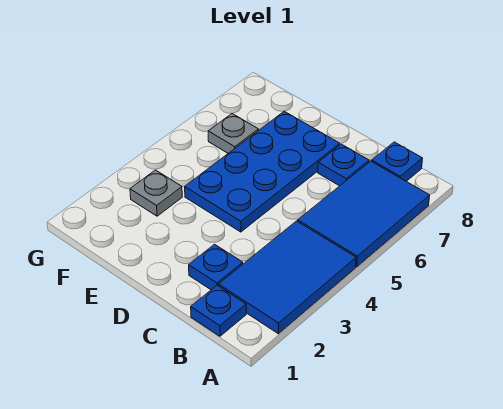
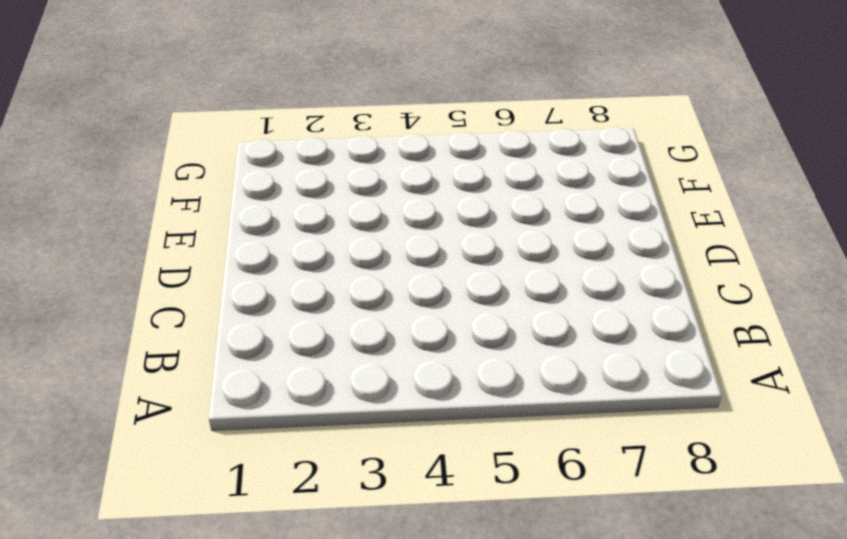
none -> blue tile A2:B4 level 1
none -> blue tile A5:B7 level 1

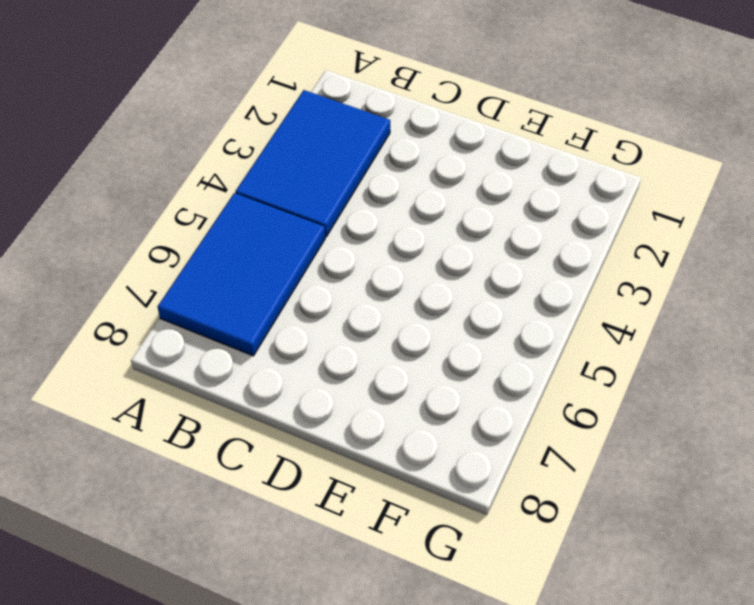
none -> blue plate B1 level 1
none -> blue plate B8 level 1

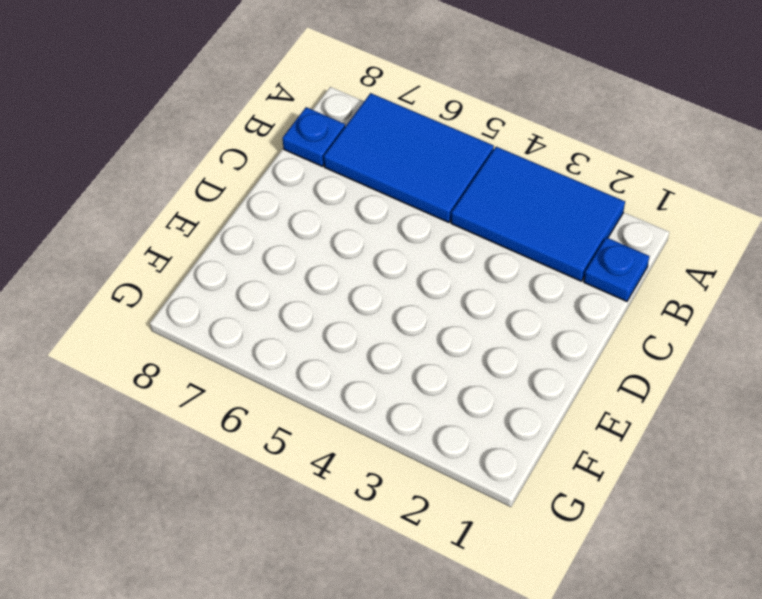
none -> blue plate C2 level 1
none -> blue plate C7 level 1

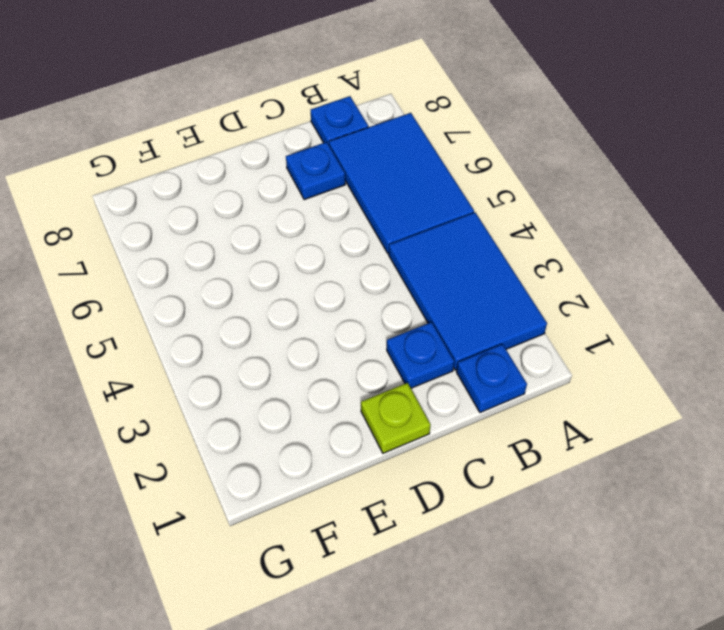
lime plate D1 level 1 -> none
none -> blue plate D4:E7 level 1
none -> grey plate F3 level 1

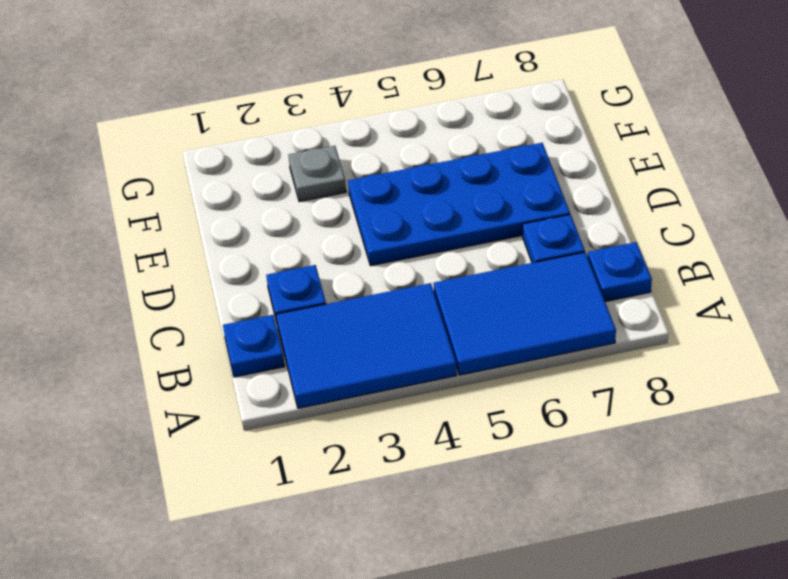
none -> grey plate F6 level 1

